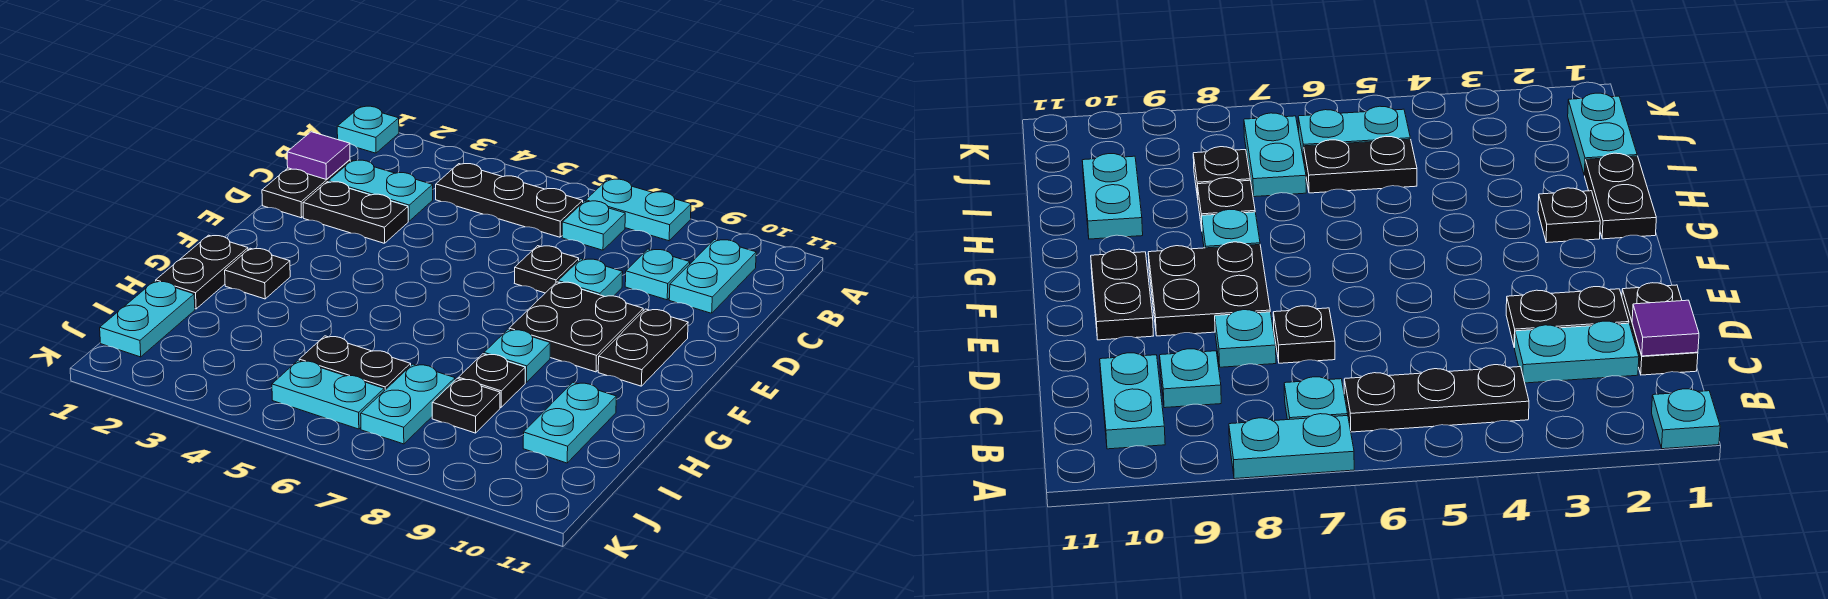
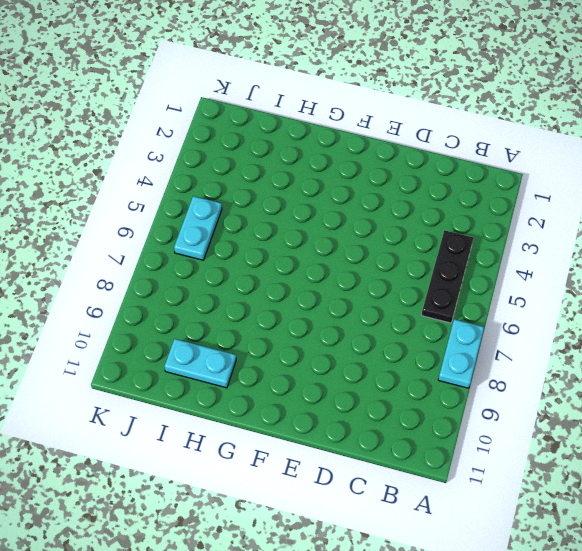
none -> cyan plate A1 level 1
none -> cyan plate B7 level 1
none -> cyan plate B10:C10 level 1

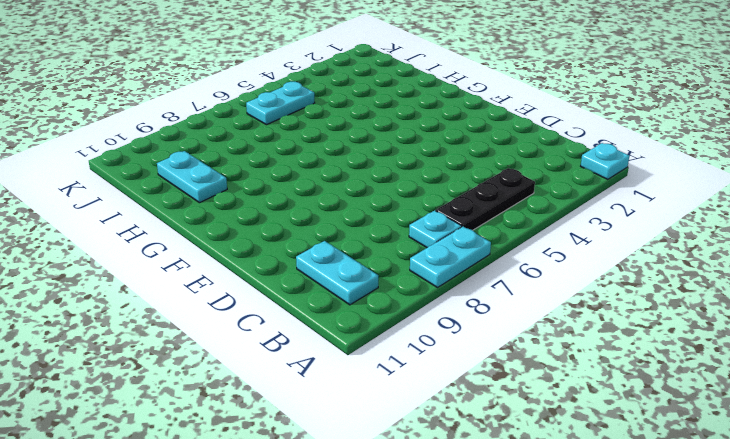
none -> black plate C1:D1 level 1
none -> cyan plate C2:C3 level 1
none -> cyan plate C9 level 1

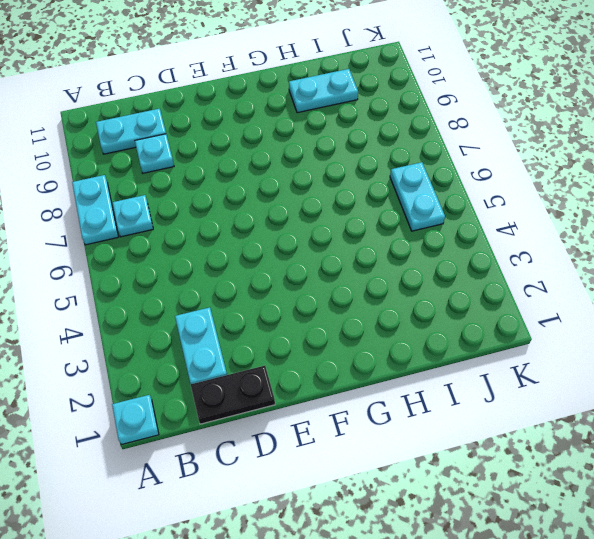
none -> black plate B4:B6 level 1
none -> black plate D2:D3 level 1
none -> black plate D7 level 1

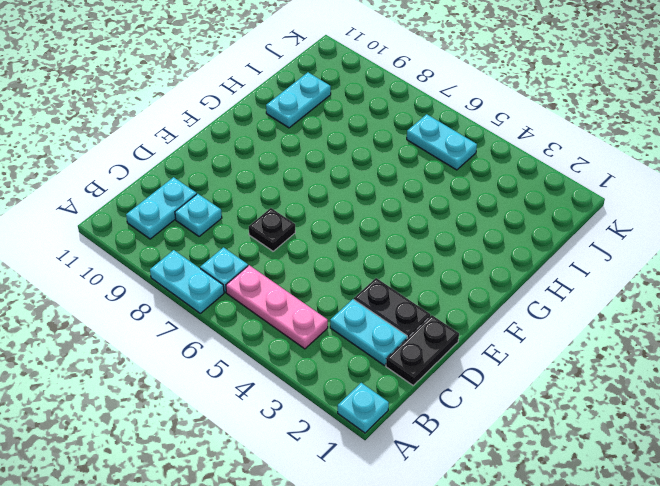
pink plate B4:B6 level 1 -> black plate B4:B6 level 1
none -> cyan plate D8 level 1
none -> black plate E8:F9 level 1
none -> black plate E10:F10 level 1

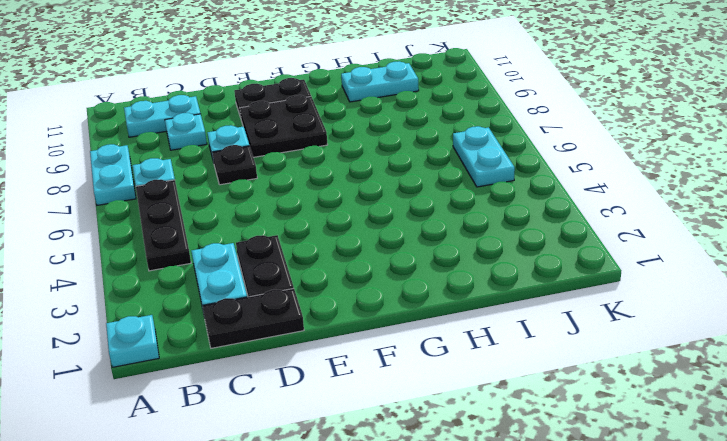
none -> black plate G1:H1 level 1
none -> black plate G2 level 1
none -> cyan plate G8 level 1

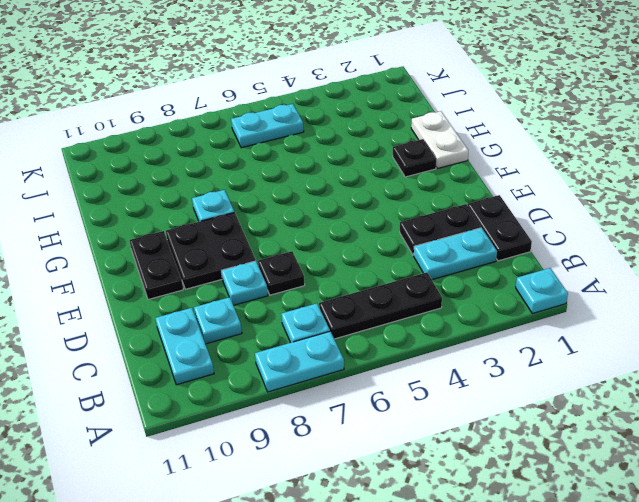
white plate G1:H1 level 1 -> black plate G1:H1 level 1
none -> black plate H8 level 1
none -> cyan plate H10:I10 level 1
none -> cyan plate I1:J1 level 1

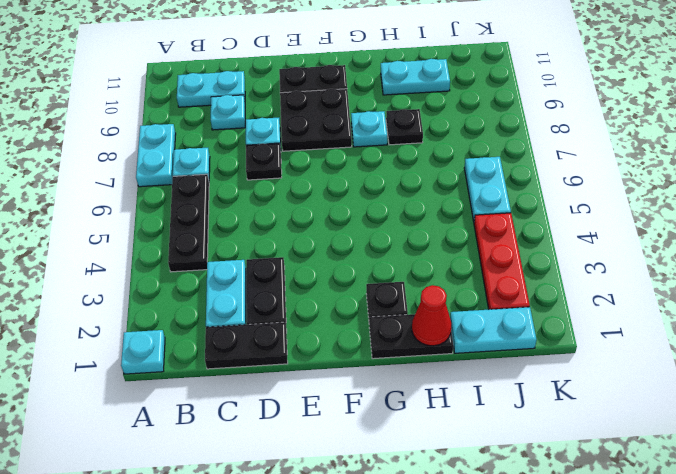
red cone H1 level 2 -> none
red plate J2:J4 level 1 -> none
none -> black plate I5:I6 level 1
none -> cyan plate I7:J7 level 1
none -> black plate I8 level 1

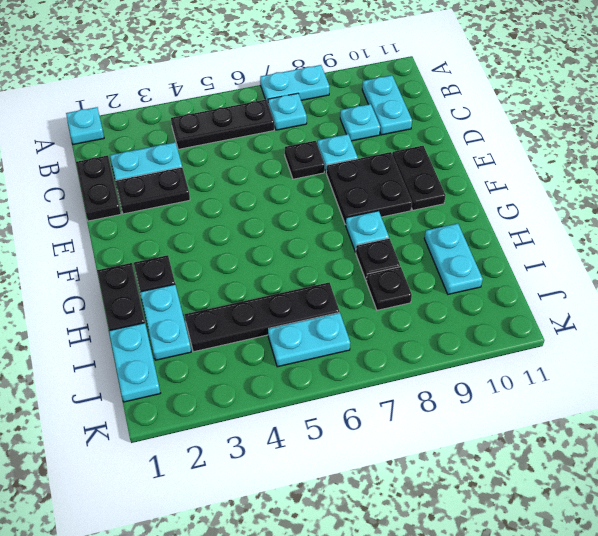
cyan plate H2:I2 level 1 -> cyan plate I7:J7 level 1
black plate I3:I6 level 1 -> black plate I5:I6 level 1
none -> purple tile C1 level 2

